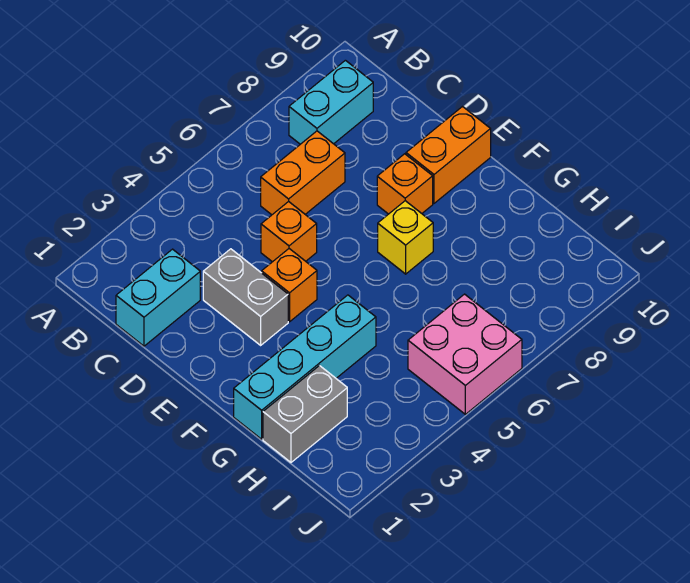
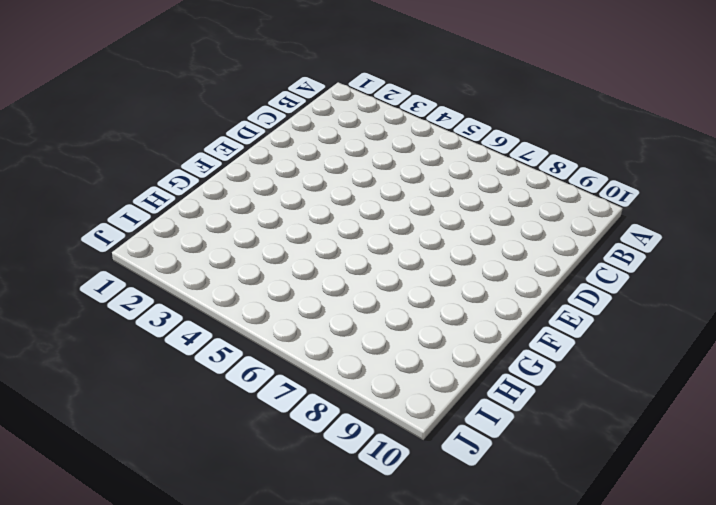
none -> cyan brick B8:B9 level 1
none -> cyan brick C1:C2 level 1
none -> orange brick C6:C7 level 1

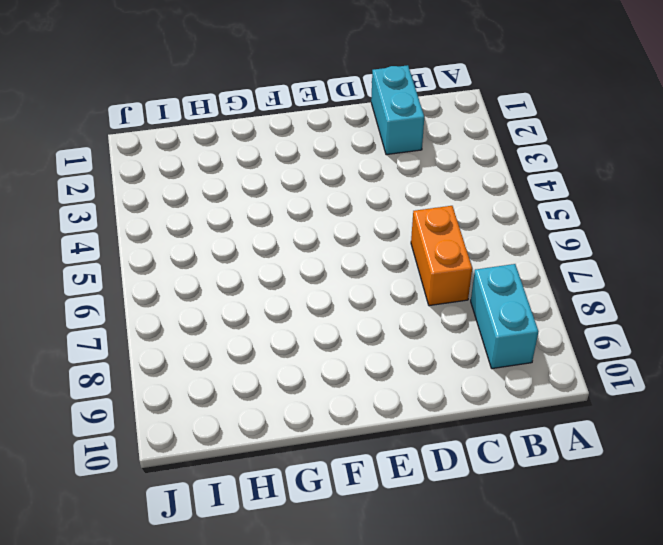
none -> grey brick D3:E3 level 1
none -> orange brick D5 level 1
none -> orange brick E4 level 1

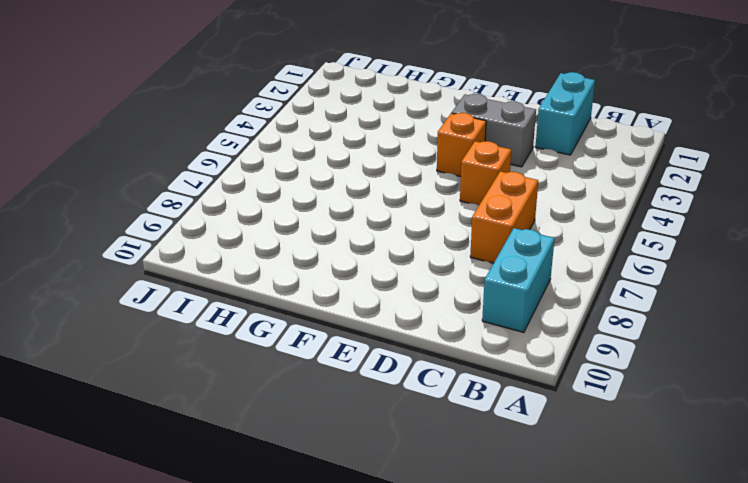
none -> orange brick E8 level 1
none -> orange brick E9:E10 level 1
none -> yellow brick F7 level 1

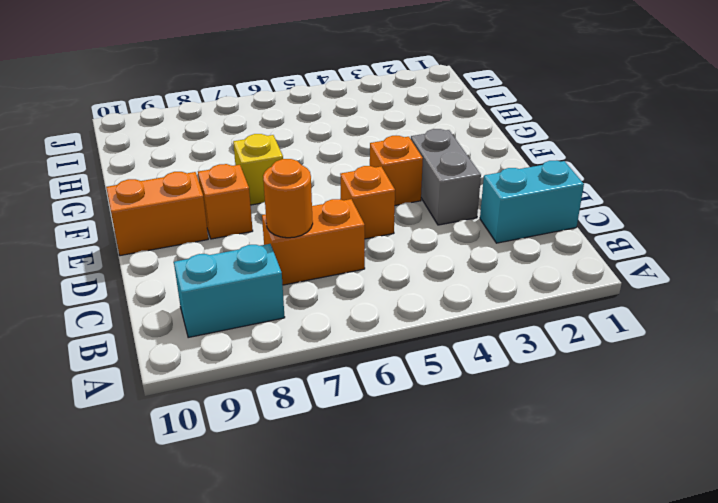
orange round brick C7 level 2 -> none
none -> cyan brick G1:G4 level 1
none -> grey brick H1:H2 level 1
none -> pink brick I5:J6 level 1

